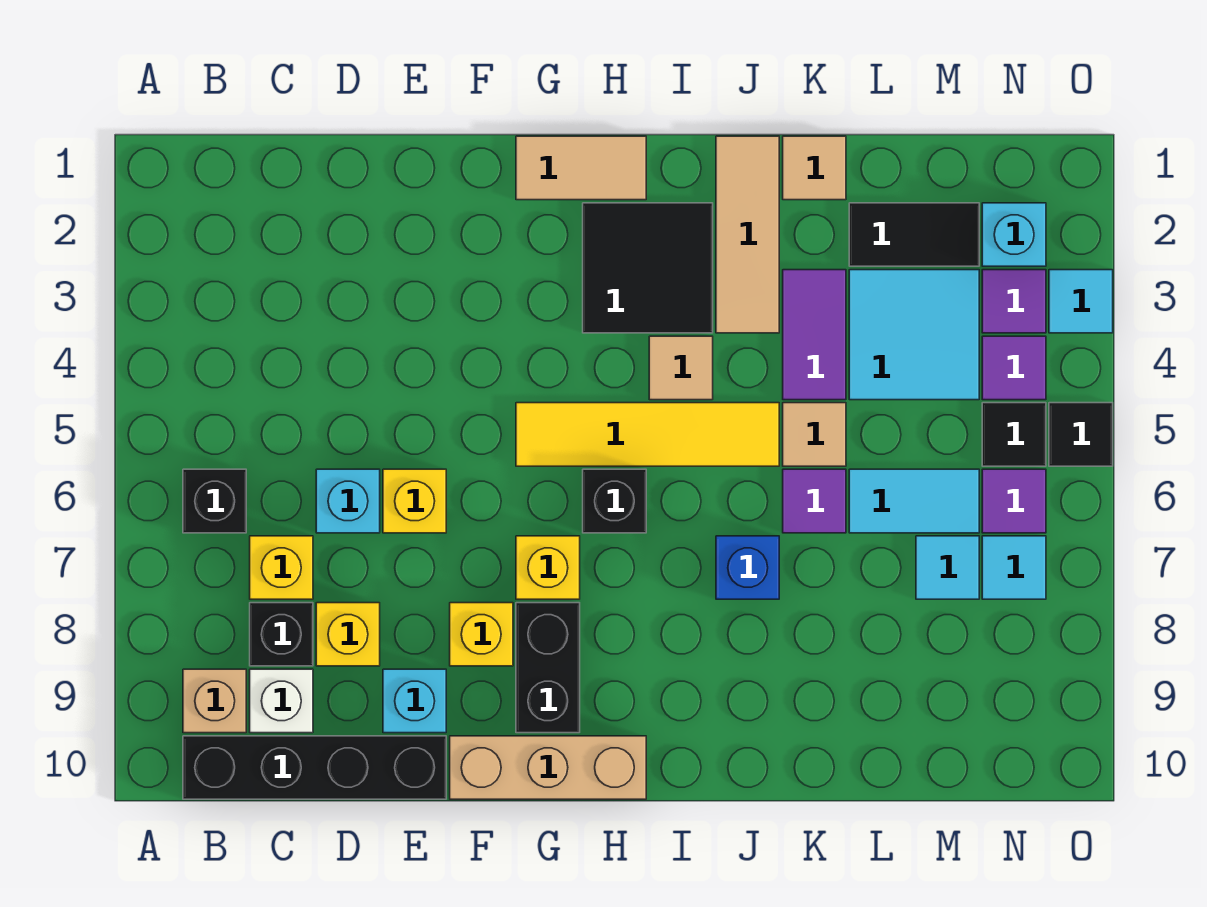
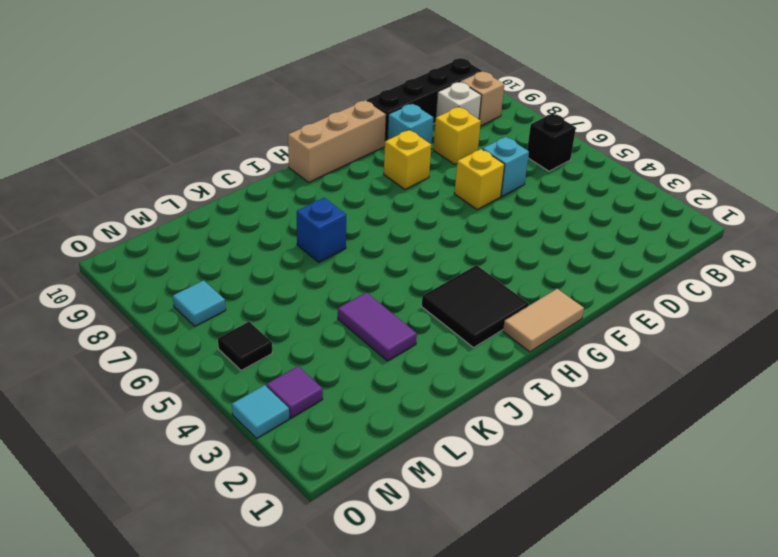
none -> yellow brick C7 level 1
none -> black brick C8 level 1
none -> yellow tile G5:J5 level 1
none -> yellow brick G7 level 1

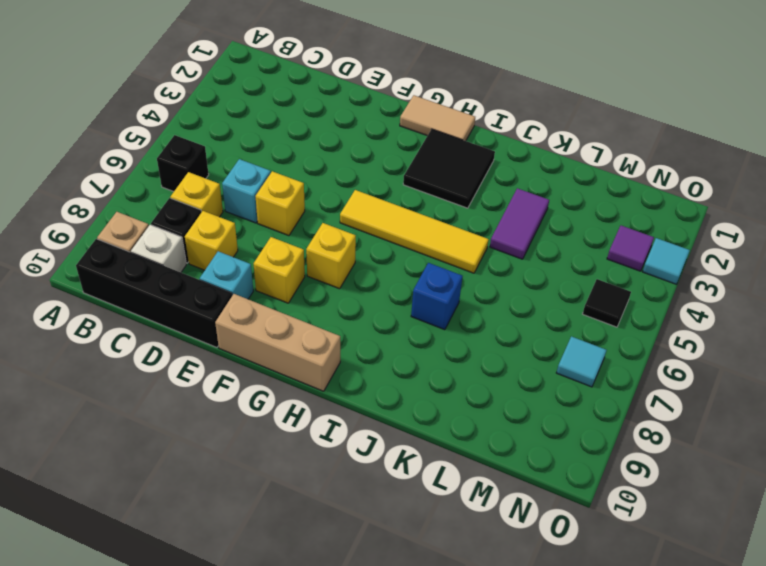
none -> black brick G8:G9 level 1
none -> black brick H6 level 1
none -> tan tile I4 level 1
none -> tan tile J1:J3 level 1

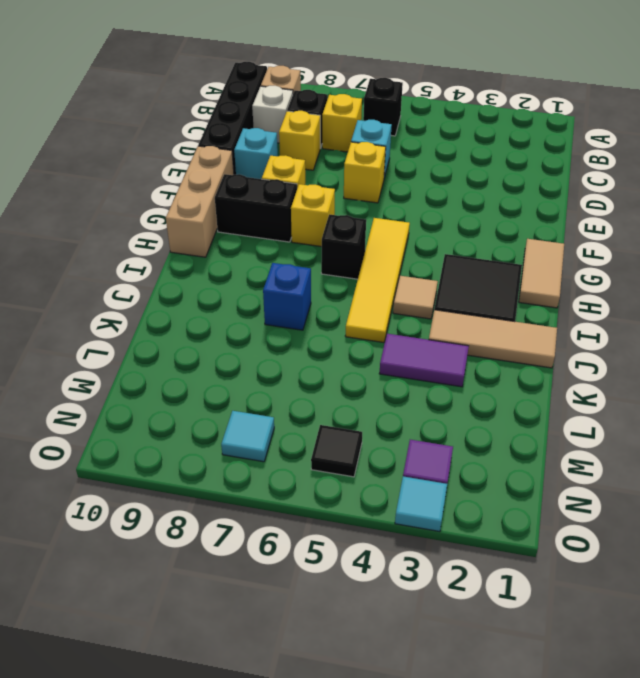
none -> tan tile K1 level 1
none -> tan tile K5 level 1
none -> purple tile K6 level 1
none -> black tile L2:M2 level 1

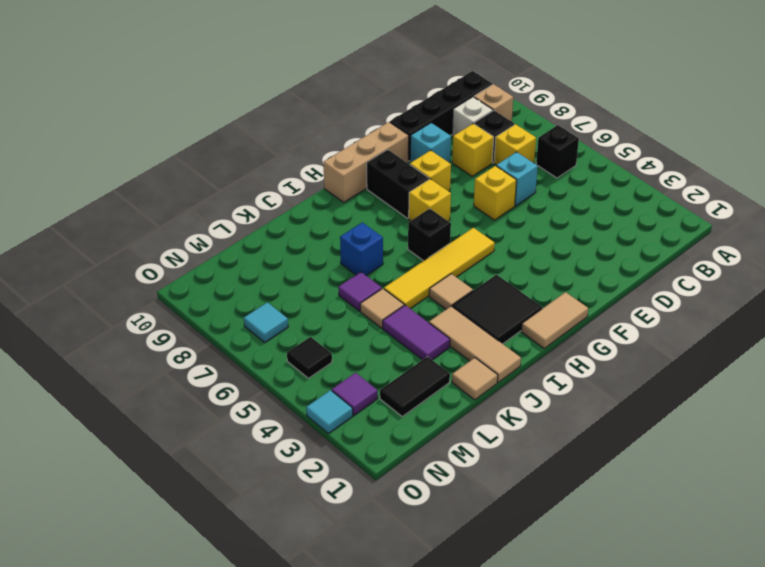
none -> cyan tile L3:M4 level 1
none -> cyan tile L6:M6 level 1
none -> cyan tile M7 level 1
none -> cyan brick N2 level 1

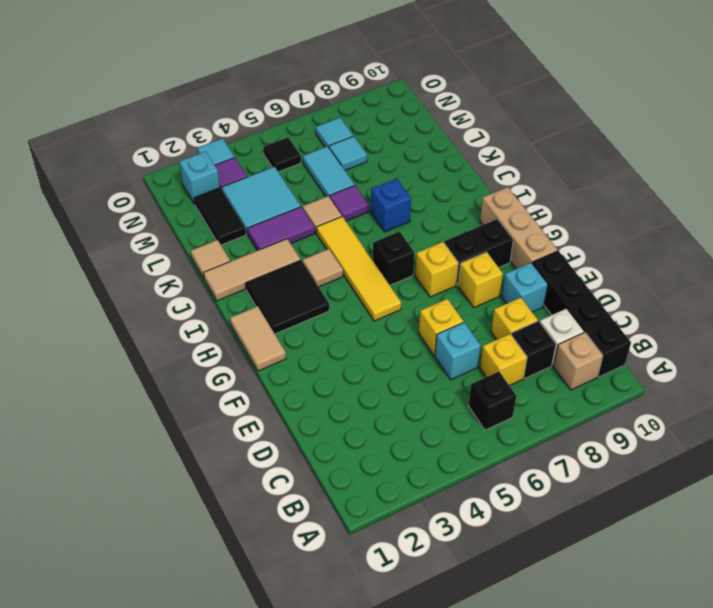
none -> purple tile N4 level 1
none -> purple tile N6 level 1
none -> black tile O5 level 1

